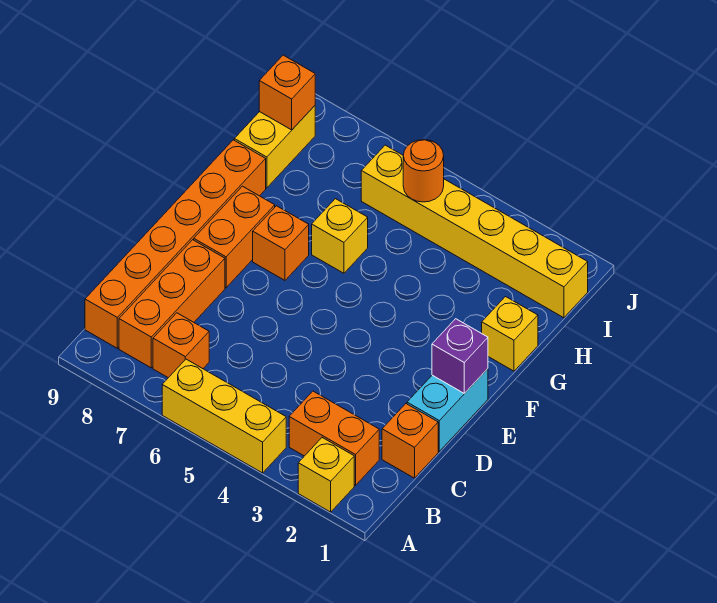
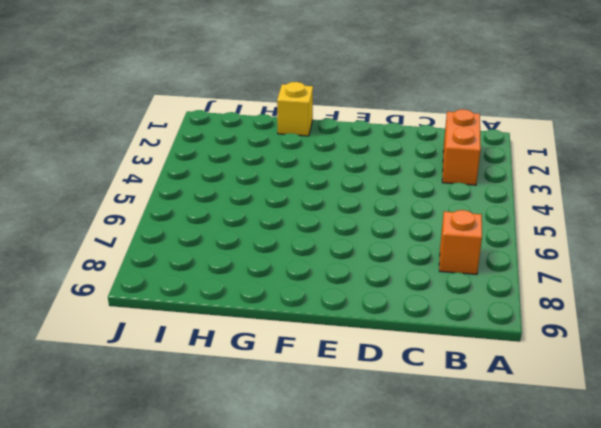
none -> yellow brick A2 level 1
none -> yellow brick A4:A6 level 1
none -> orange brick B8:D8 level 1

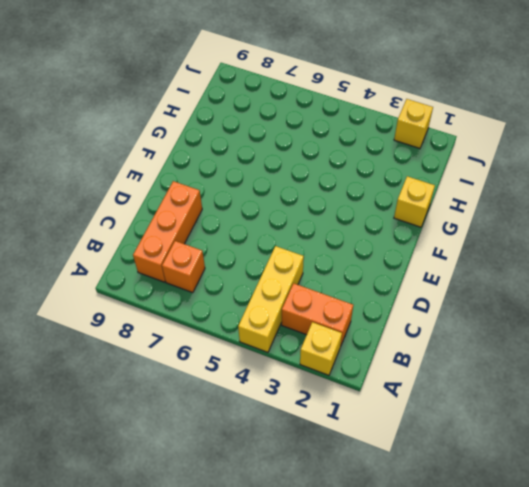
yellow brick A4:C4 level 1 -> yellow brick A4:A6 level 1
yellow brick J2 level 1 -> yellow brick G6 level 1
none -> orange brick B9:G9 level 1
none -> orange brick C1 level 1
none -> cyan brick D1:E1 level 1

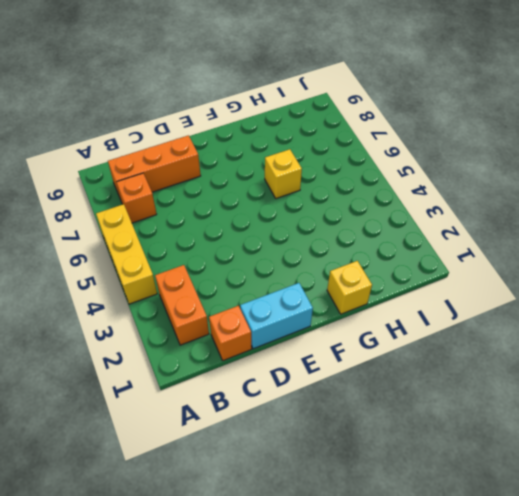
none -> yellow brick A2 level 1
none -> orange brick B9:G9 level 1
none -> orange brick E8:F8 level 1

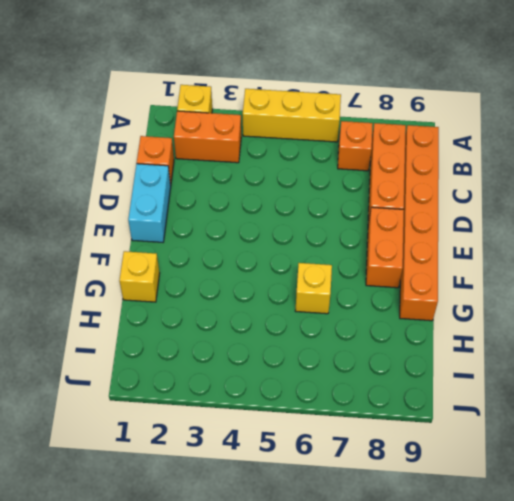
none -> orange brick F7 level 1
none -> yellow brick H9:I9 level 1
none -> yellow brick I1:I6 level 1

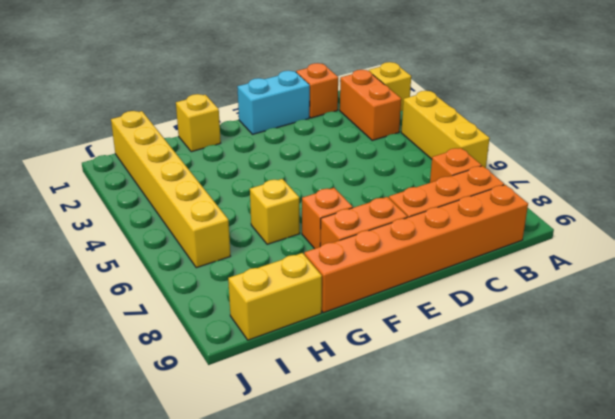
none -> purple brick E1 level 2
none -> orange round brick I5 level 2
none -> orange brick I9 level 2

